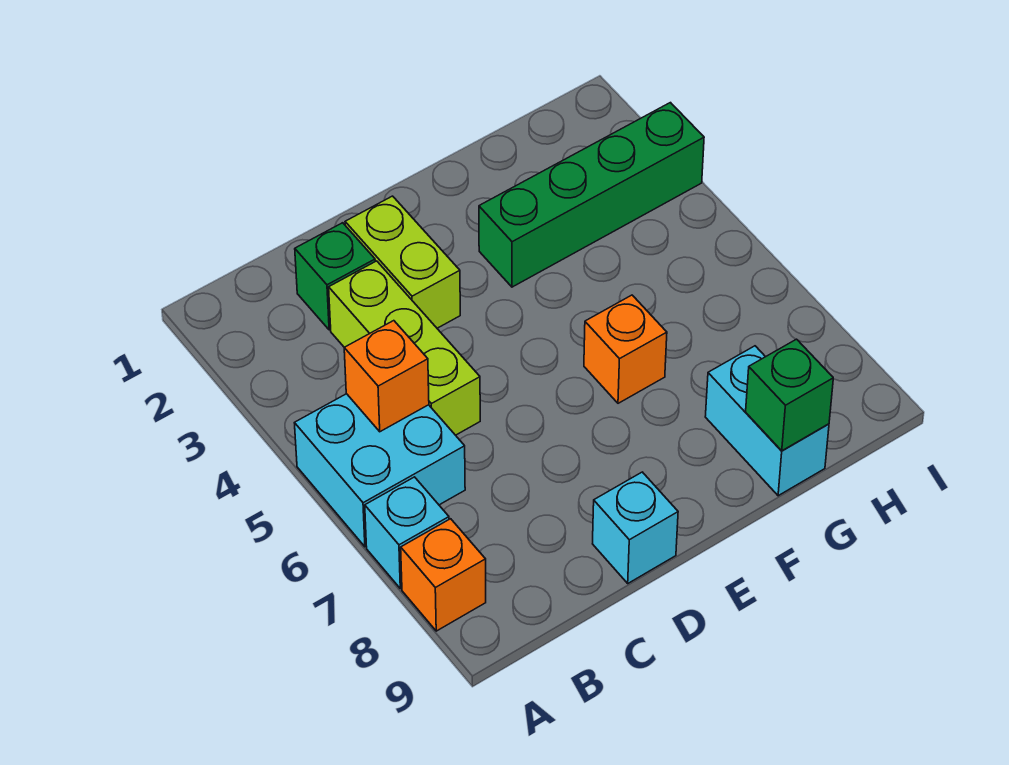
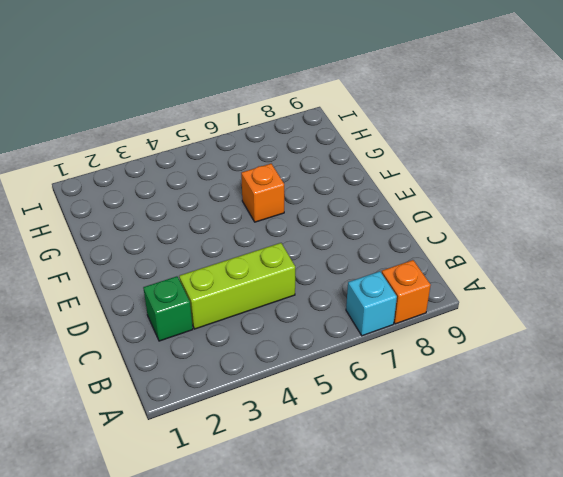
none -> cyan brick A5:B6 level 1
none -> lime brick D2:D3 level 1
none -> cyan brick D9 level 1

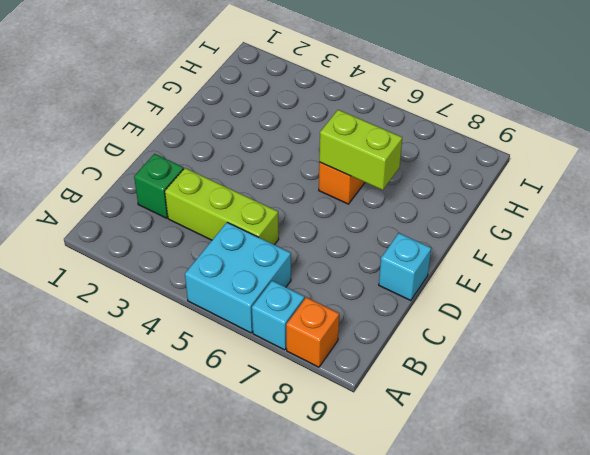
lime brick F6:F7 level 2 -> lime brick D2:D3 level 1
none -> green brick F3:I3 level 1
none -> cyan brick G8:G9 level 1
none -> orange brick B5 level 2

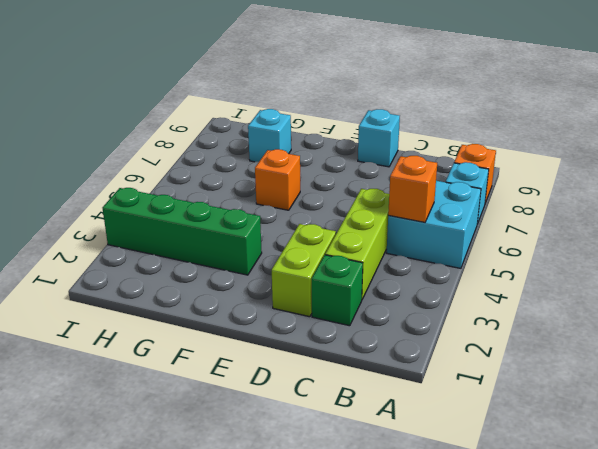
cyan brick G8 level 1 -> cyan brick G8:G9 level 1
none -> green brick G9 level 2

